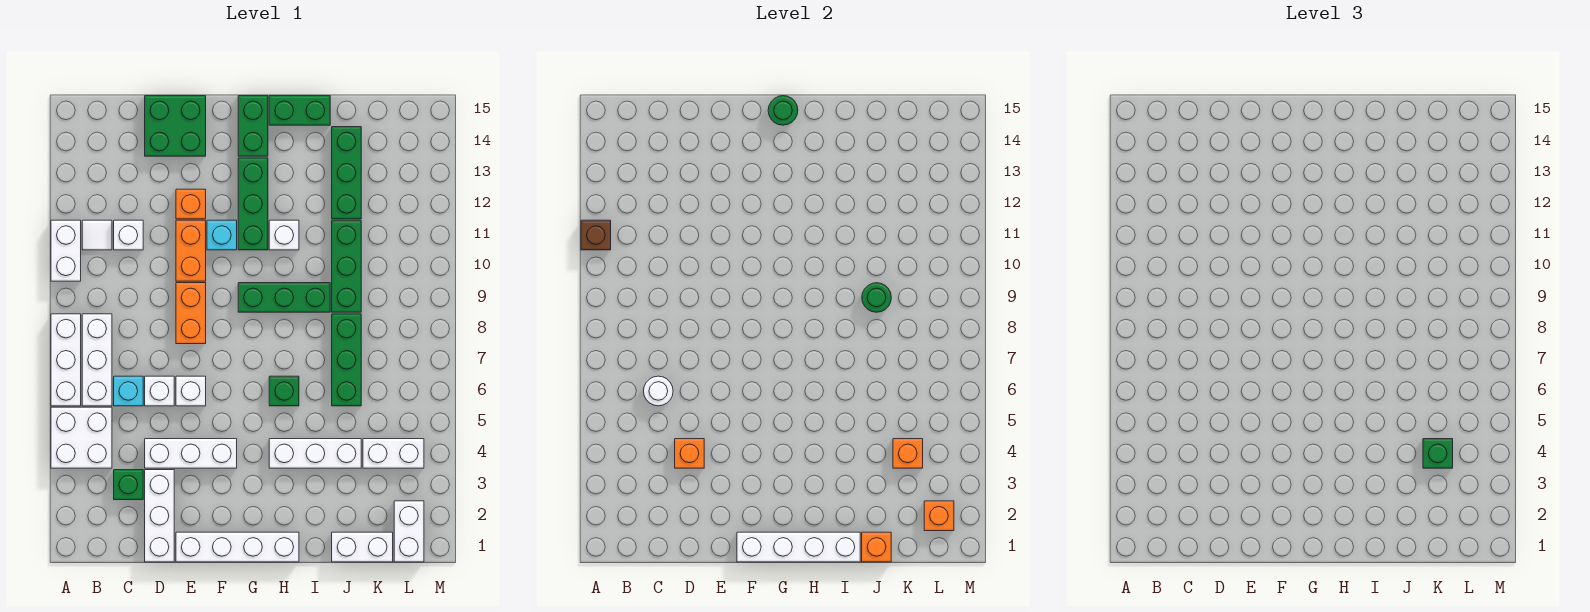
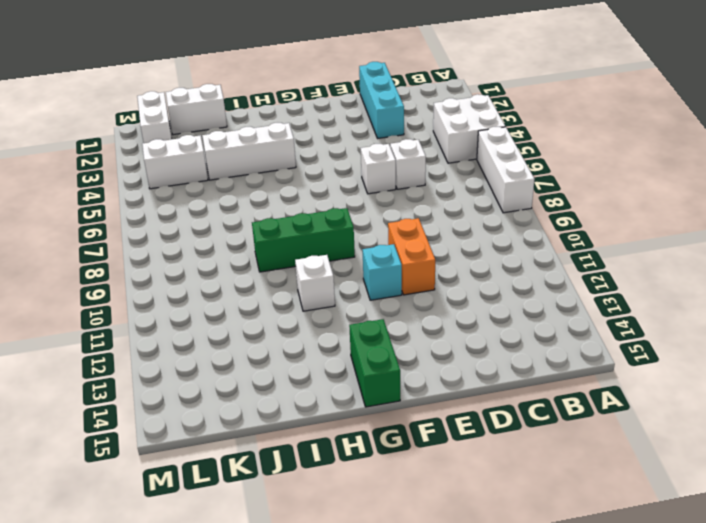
cyan brick D1:D3 level 1 -> white brick D1:D3 level 1
none -> white brick A10:A11 level 1
none -> white brick B6:B8 level 1
none -> white tile B11 level 1
none -> green brick C3 level 1

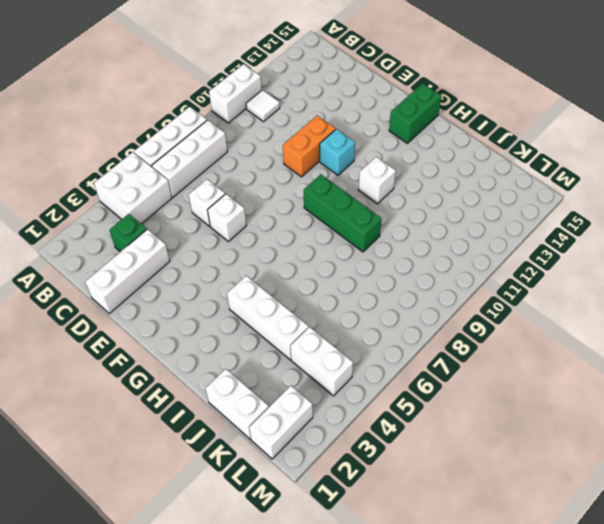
none -> cyan brick C6 level 1
none -> white brick C11 level 1
none -> white brick D4:F4 level 1
none -> green brick D14:E15 level 1

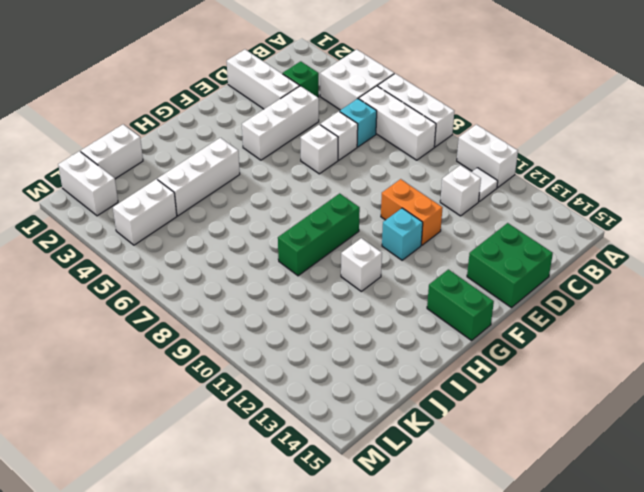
none -> white brick E1:H1 level 1
none -> orange brick E8:E9 level 1
none -> orange brick E12 level 1
none -> green brick G11:G13 level 1

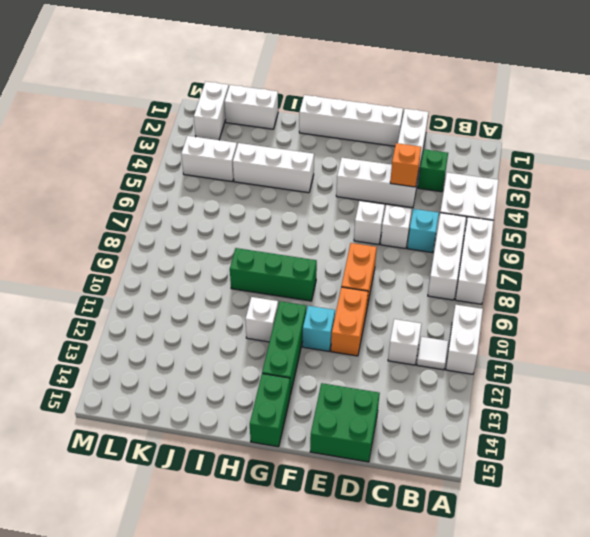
none -> orange brick E12 level 1
none -> green brick H6 level 1
none -> green brick H15:I15 level 1
none -> green brick J6:J8 level 1

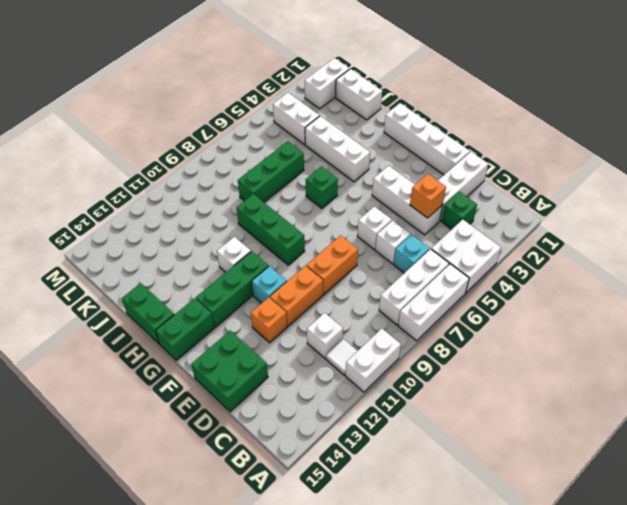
none -> green brick J9:J11 level 1
none -> green brick J12:J14 level 1
none -> brown brick A11 level 2
none -> white round brick C6 level 2

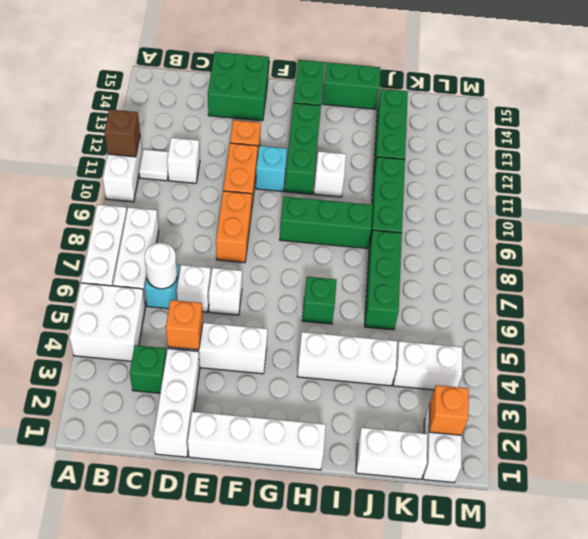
none -> white brick F1:I1 level 2
none -> green round brick G15 level 2
none -> orange brick J1 level 2
none -> green round brick J9 level 2

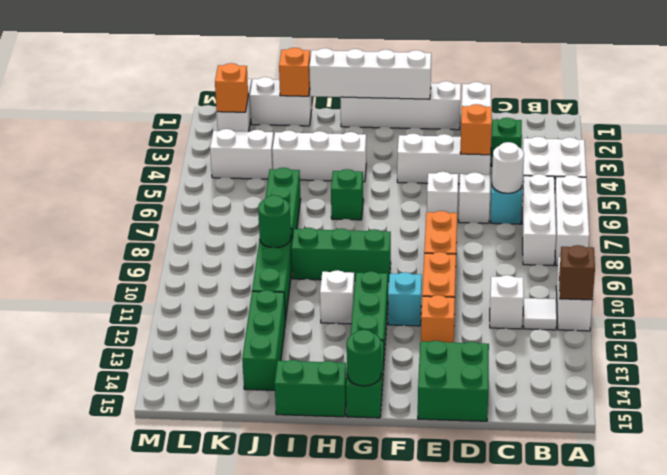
none -> orange brick K4 level 2
none -> green brick K4 level 3

